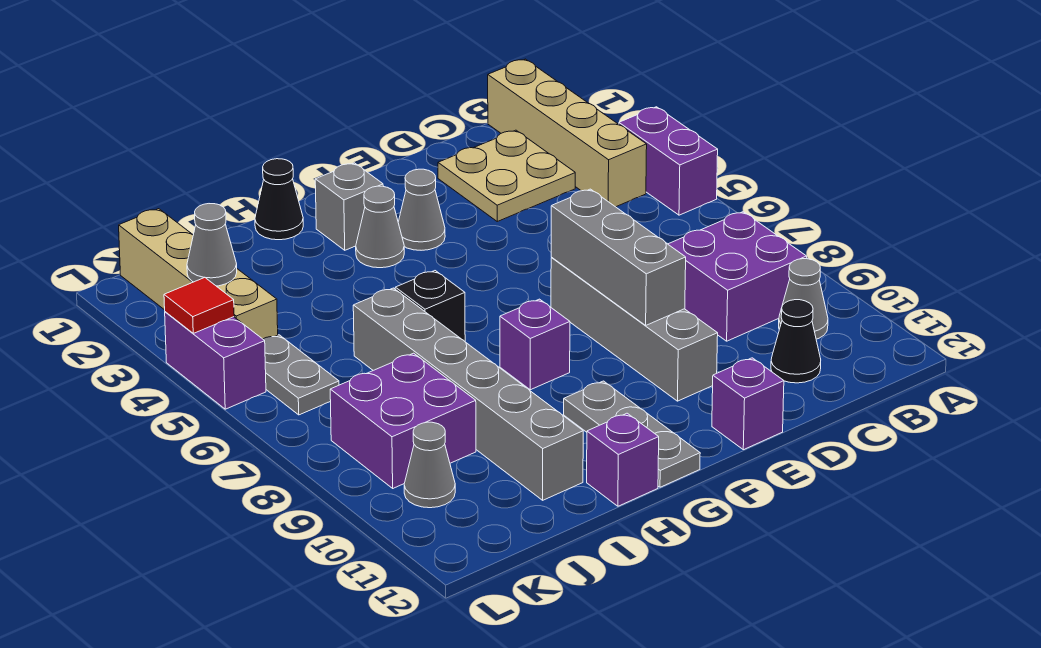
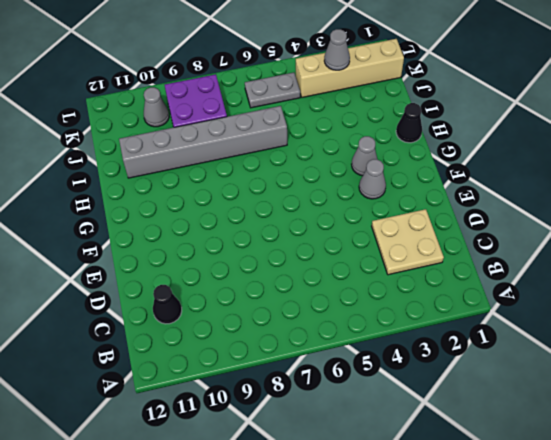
none -> purple brick A4:A5 level 1
none -> tan brick B1:B4 level 1
none -> purple brick B8:C9 level 1

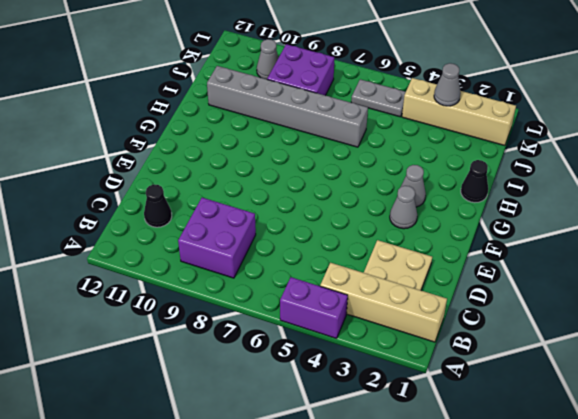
none -> grey cone B10 level 1
none -> grey brick E7:E10 level 1
none -> purple brick E12 level 1

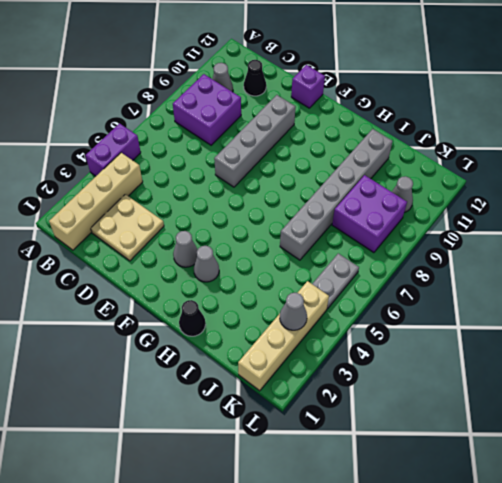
none -> grey brick G2 level 1
none -> purple brick G8 level 1
none -> grey plate G10:G12 level 1

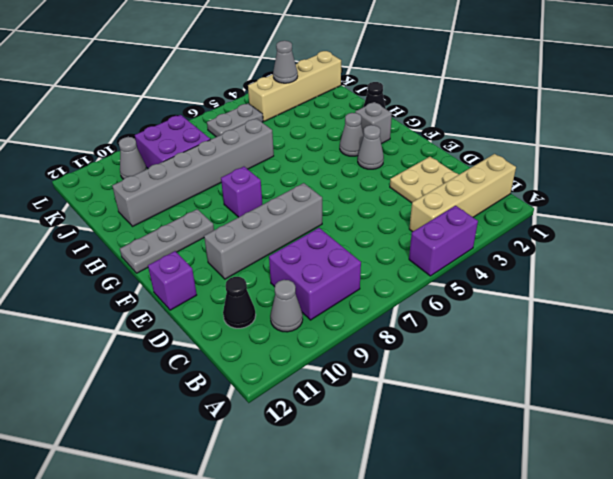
none -> black brick H6 level 1
none -> purple brick H12 level 1
none -> purple brick L4:L5 level 1

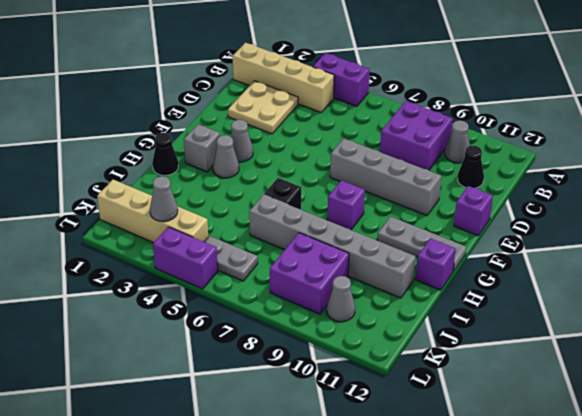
none -> grey brick E7:E9 level 2
none -> red tile L4 level 2

